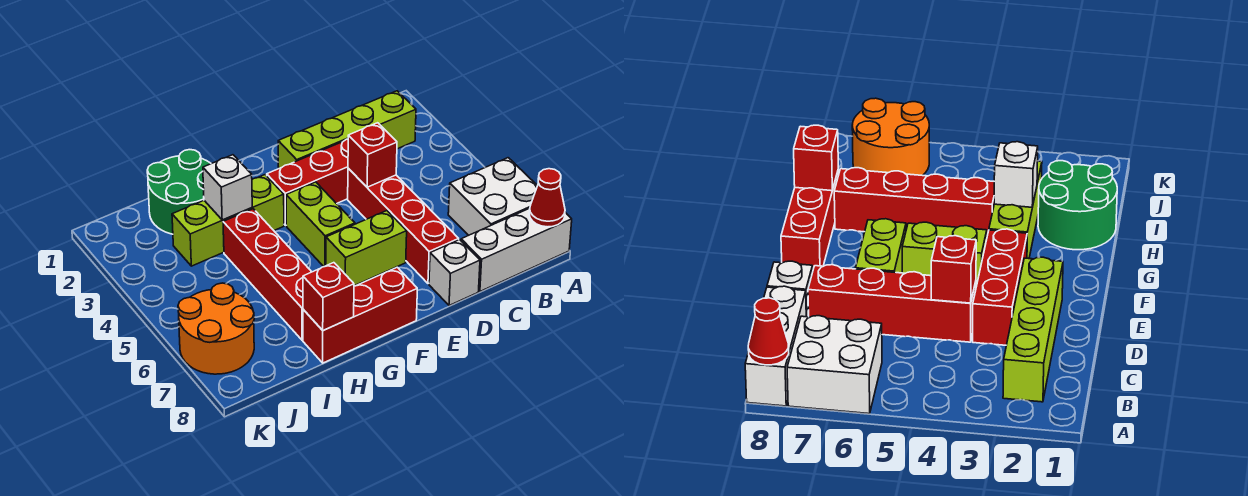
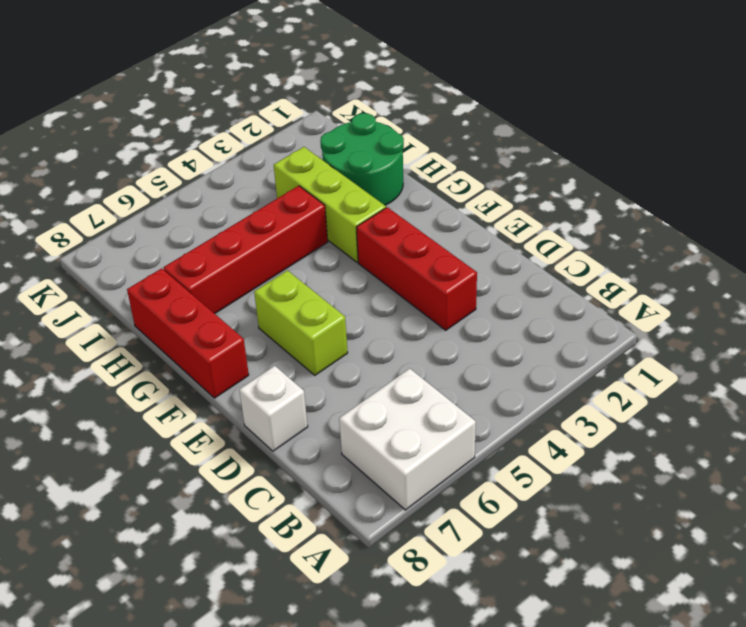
none -> white brick A8:C8 level 1
none -> lime brick B2:E2 level 1
none -> red brick D4:D7 level 1

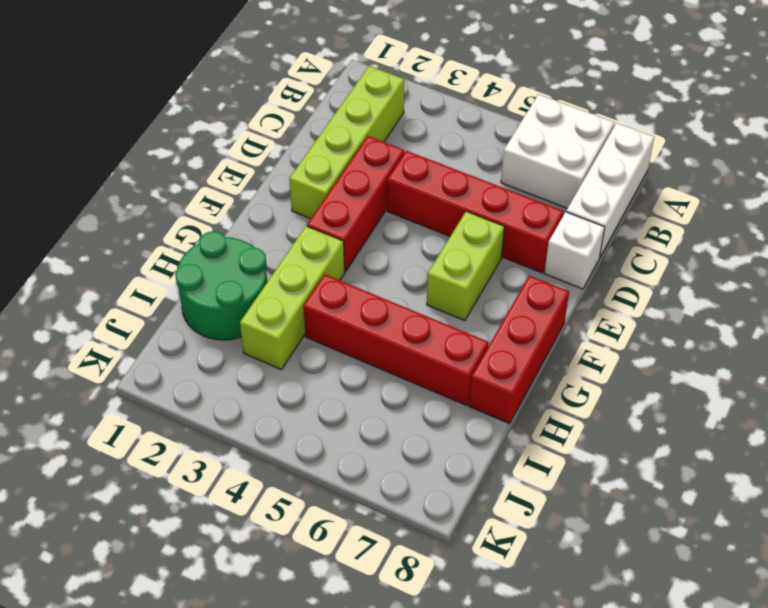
none -> lime brick F4:F5 level 1
none -> orange round brick J6:K7 level 1
none -> red cone A8 level 2

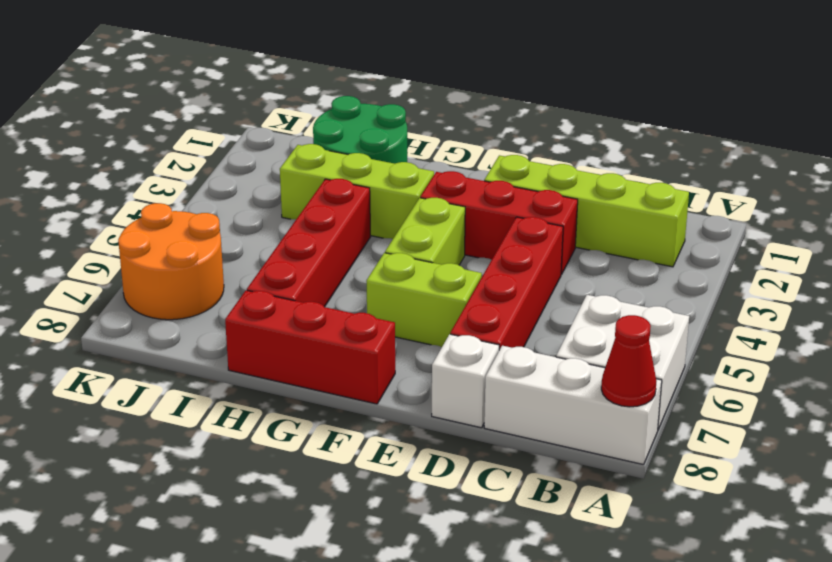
none -> red brick D4 level 2
none -> white brick H3 level 2
none -> red brick H8 level 2

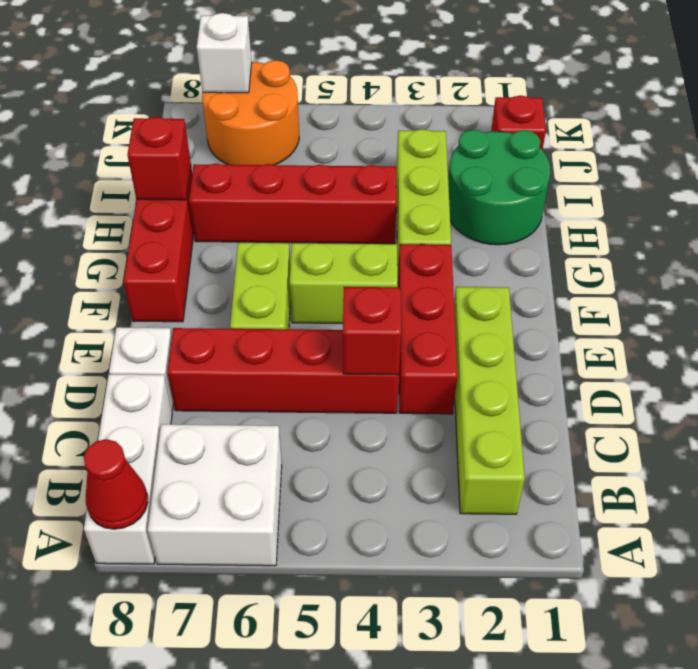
red brick J1 level 1 -> none
white brick K7 level 2 -> white brick H3 level 2

